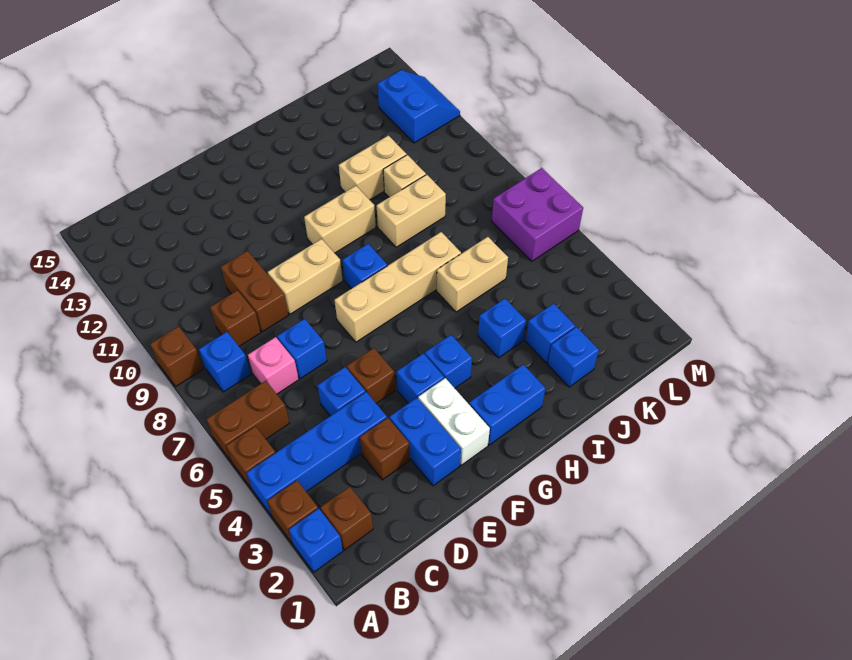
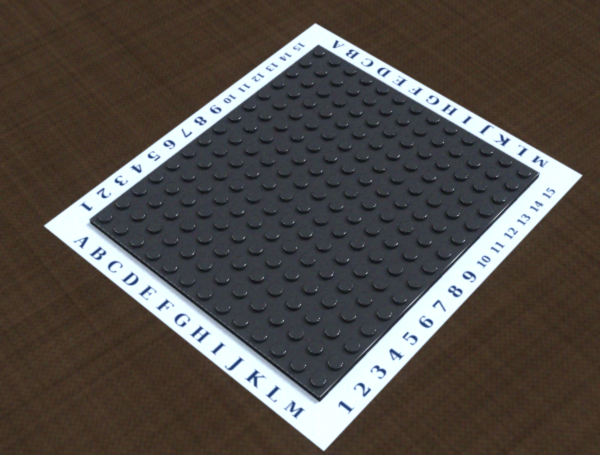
none -> blue brick A2 level 1
none -> brown brick A3 level 1
none -> blue brick A4:D4 level 1
none -> brown brick A5 level 1

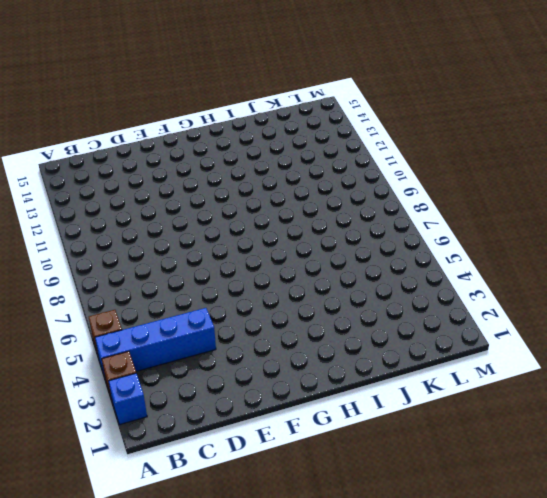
none -> brown brick A6:B6 level 1
none -> brown brick A9 level 1
none -> brown brick B2 level 1
none -> blue brick B8 level 1

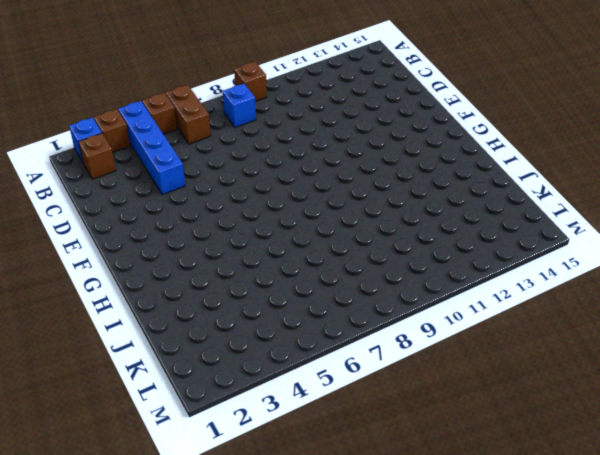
none -> pink brick C7 level 1
none -> brown brick C9 level 1
none -> brown brick D3 level 1
none -> blue brick D5 level 1

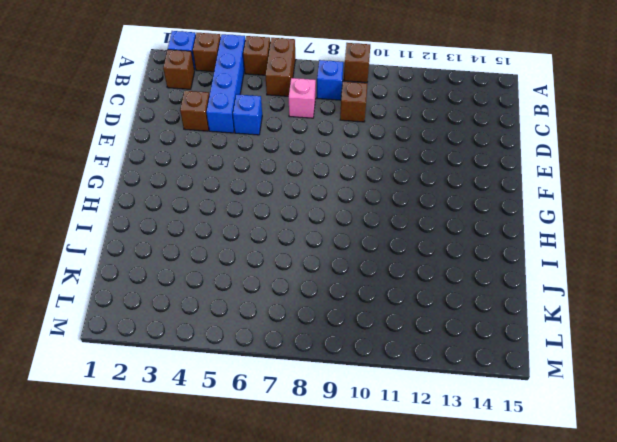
none -> blue brick D7 level 1
none -> brown brick D9:D10 level 1
none -> blue brick E2:E3 level 1
none -> brown brick E5 level 1

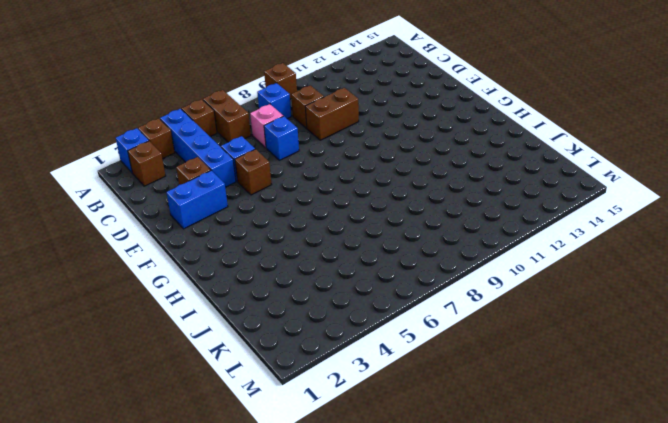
none -> tan brick E9:F9 level 1
none -> white brick F2:F3 level 1
none -> blue brick F4 level 1
none -> tan brick F7:I7 level 1

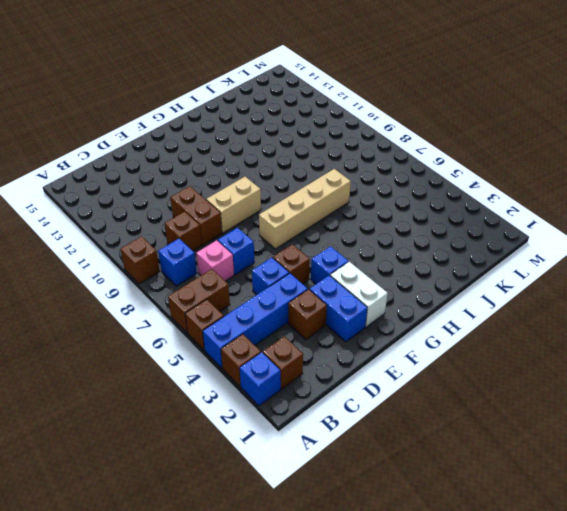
none -> blue brick G2:H2 level 1
none -> blue brick G4 level 1
none -> blue brick G8 level 1
none -> tan brick G10:H10 level 1

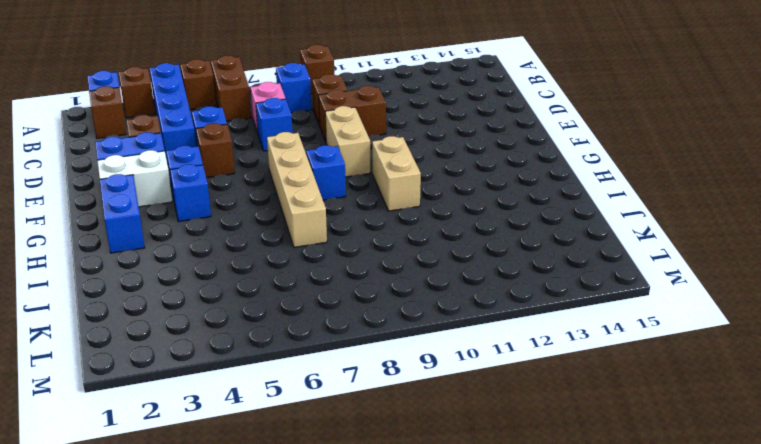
none -> blue brick I4 level 1
none -> tan brick I6:J6 level 1
none -> tan brick I9:J9 level 1
none -> tan brick I11:J11 level 1

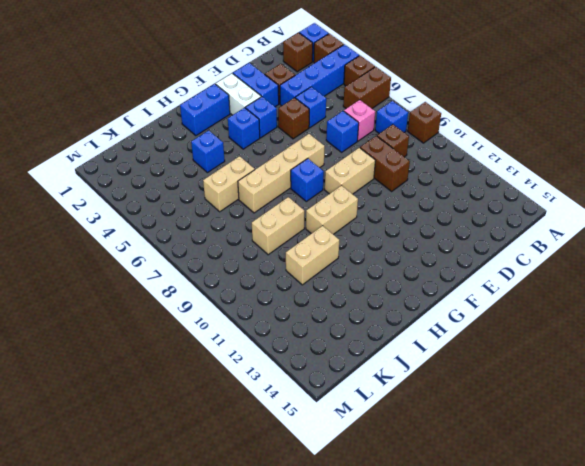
none -> blue brick J2 level 1
none -> blue brick J3 level 1
none -> tan brick J10 level 1
none -> purple brick L6:M7 level 1

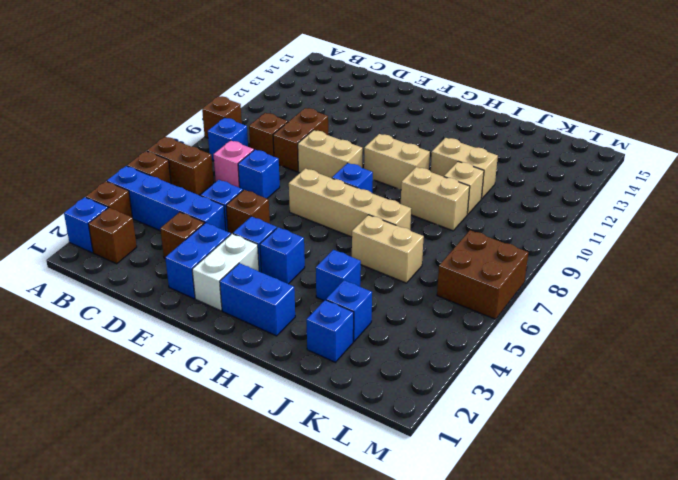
brown brick L6:M7 level 1 -> purple brick L6:M7 level 1
none -> blue slope L12:M13 level 1 top L

